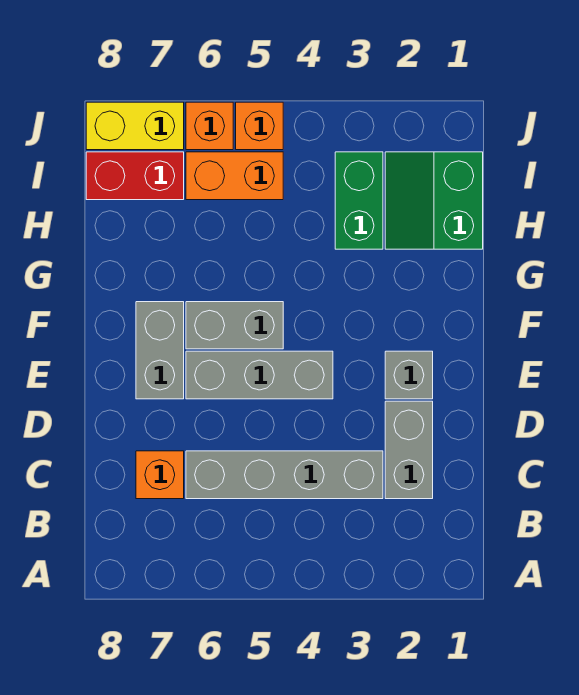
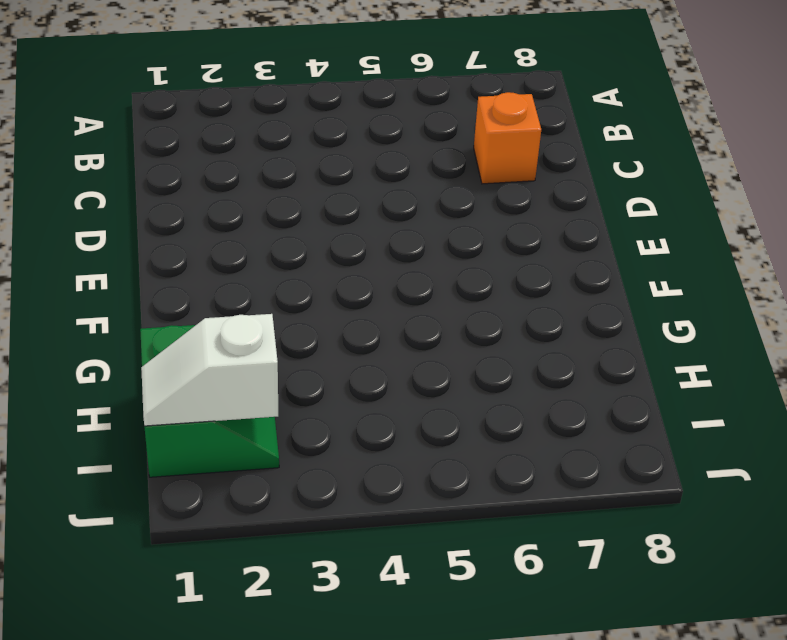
white slope I1:I2 level 2 top 2 -> none
none -> grey brick C2:D2 level 1
none -> grey brick C3:C6 level 1
none -> grey brick E2 level 1

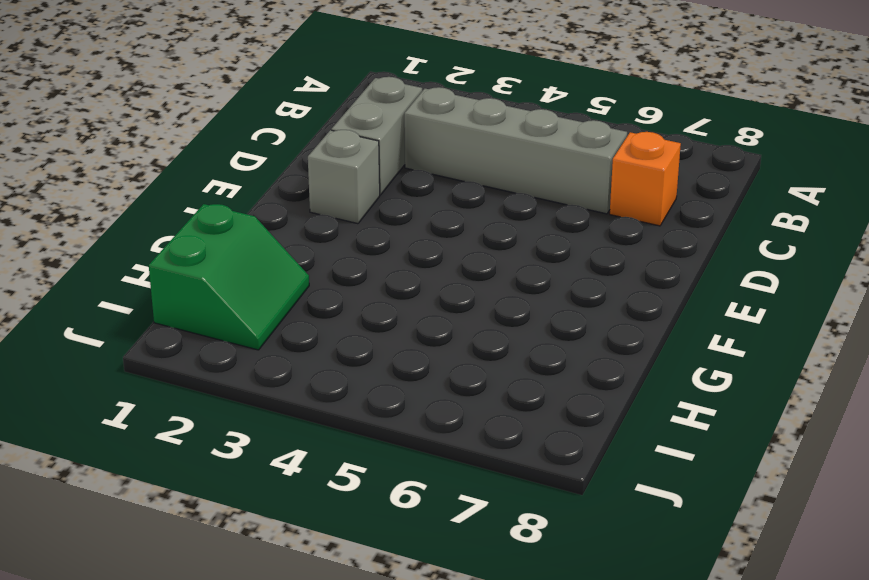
none -> grey brick E4:E6 level 1
none -> grey brick E7:F7 level 1
none -> grey brick F5:F6 level 1

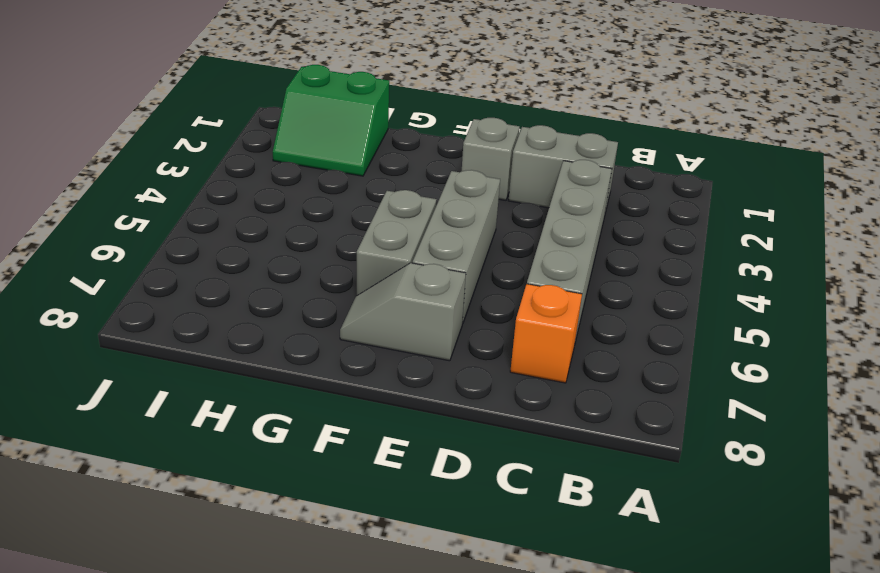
grey slope E7:F7 level 1 top E -> grey brick E7:F7 level 1
none -> green brick H3:I3 level 1
none -> orange brick I5:I6 level 1
none -> red brick I7:I8 level 1

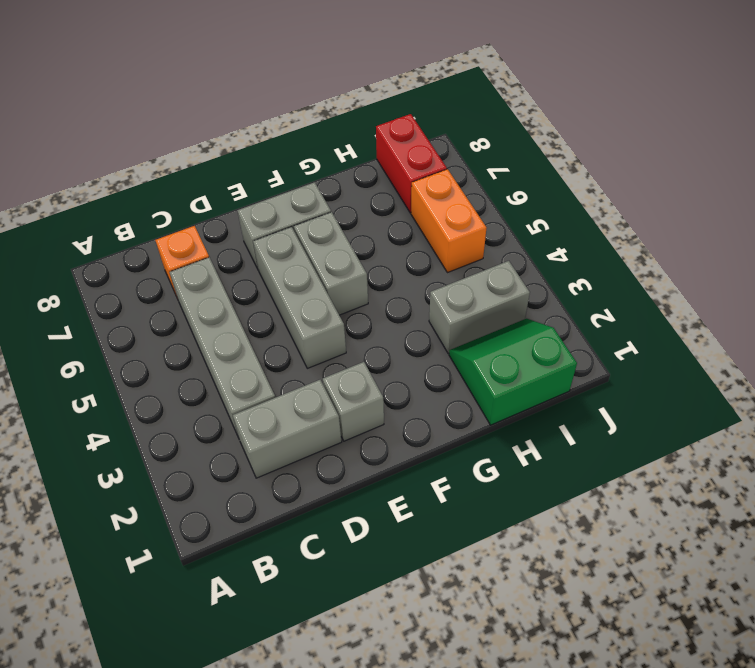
grey brick H3:I3 level 1 -> green brick H3:I3 level 1
none -> orange brick J5 level 1
none -> orange brick J6 level 1
none -> yellow brick J7:J8 level 1

